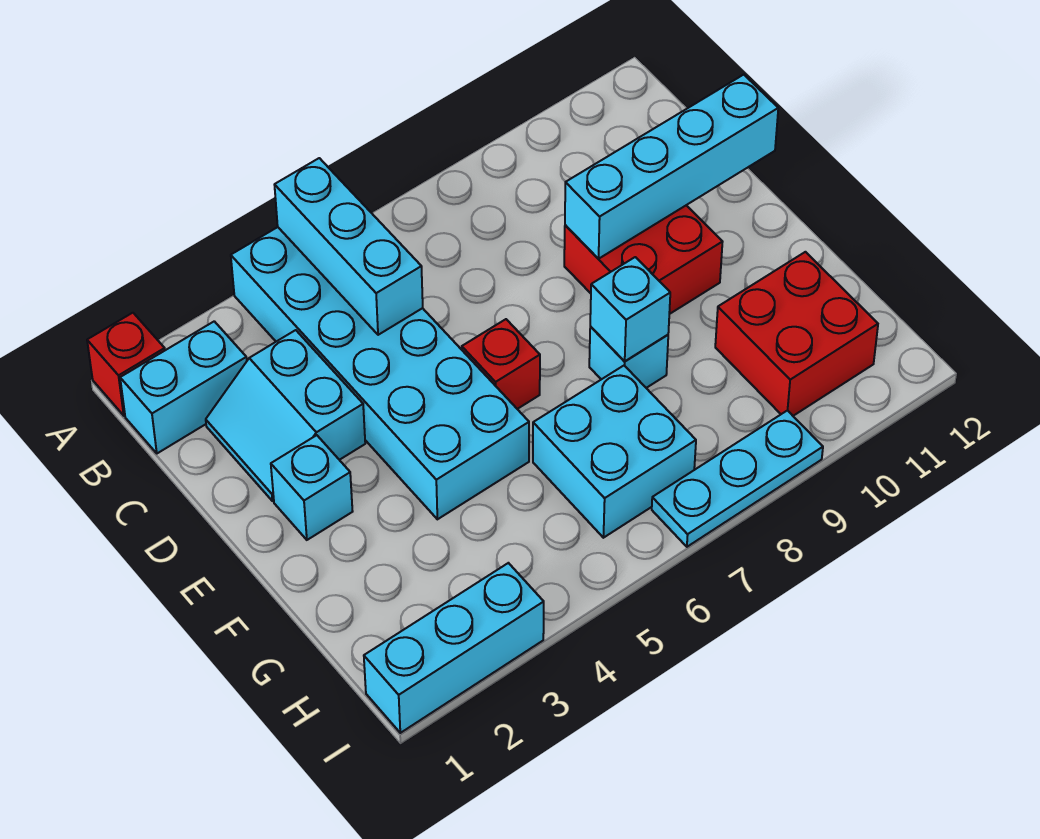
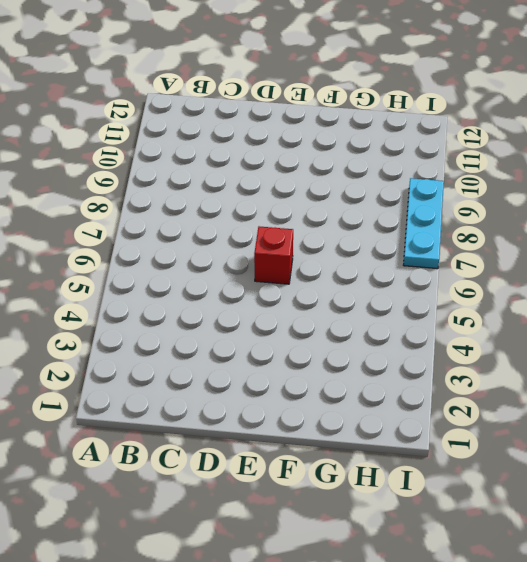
none -> red brick A1 level 1
none -> cyan brick A4:F5 level 1
none -> cyan brick B1:B2 level 1

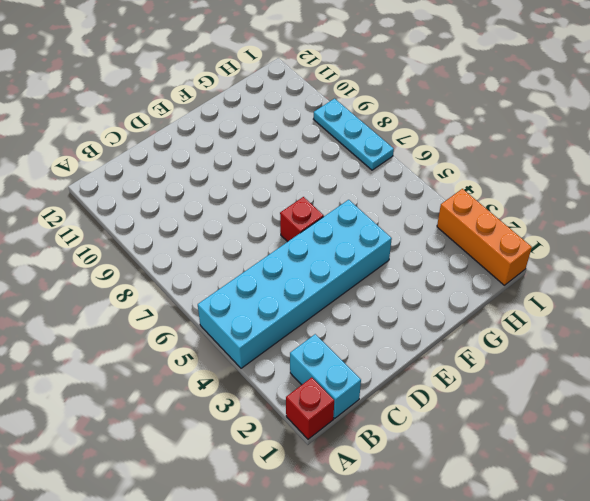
orange brick I1:I3 level 1 -> cyan brick I1:I3 level 1
none -> cyan slope C2:D3 level 1 top 3
none -> red brick D9:E10 level 1
none -> cyan brick E2 level 1

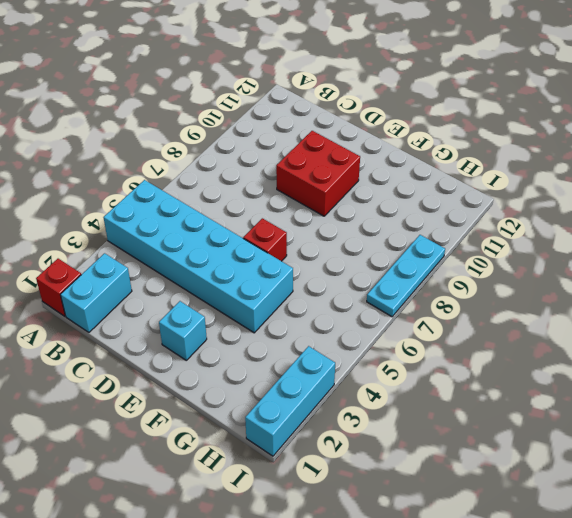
none -> cyan slope C2:D3 level 1 top 3
none -> cyan brick F8 level 1
none -> cyan brick G6:H7 level 1

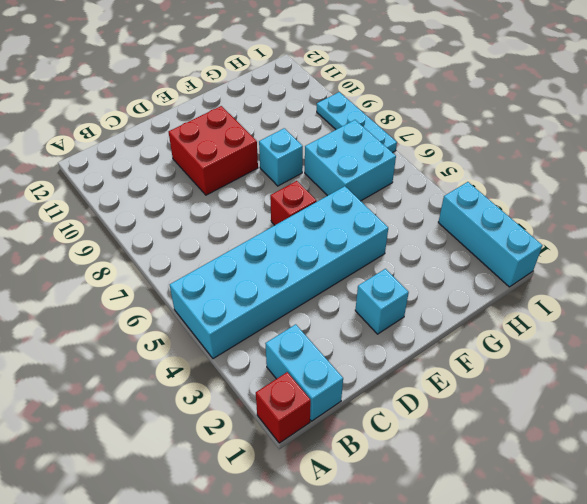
none -> cyan slope C2:D3 level 1 top 3
none -> red brick G10:H11 level 1
none -> cyan brick A5:C5 level 2

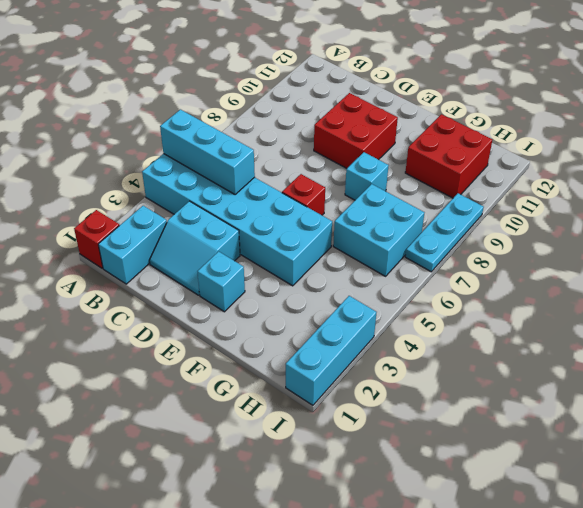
none -> cyan brick D9:D12 level 2
none -> cyan brick F8 level 2

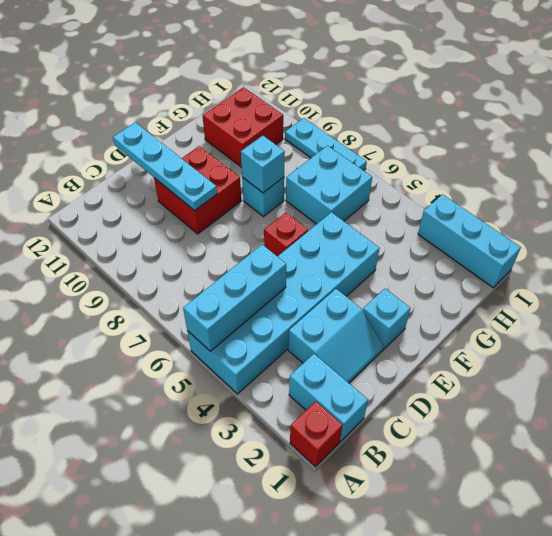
cyan plate D9:D12 level 2 -> cyan brick D9:D12 level 2

